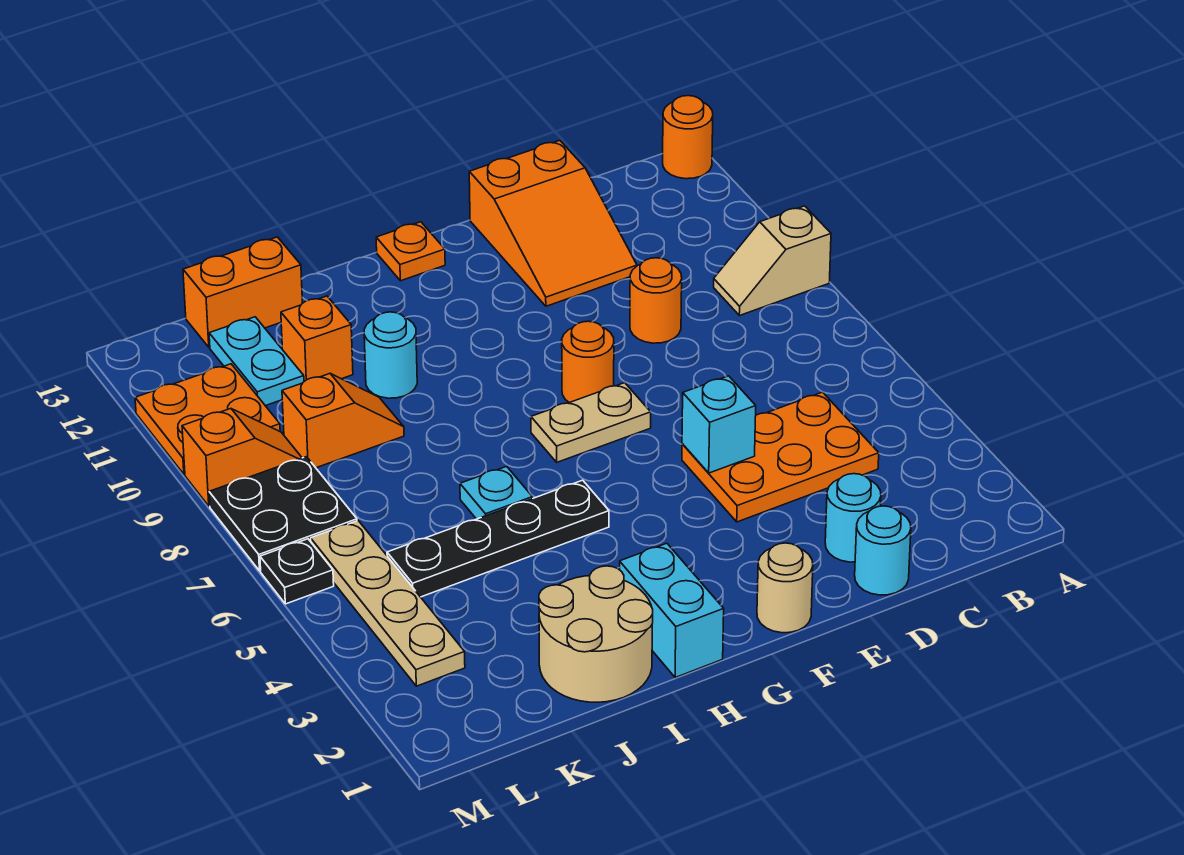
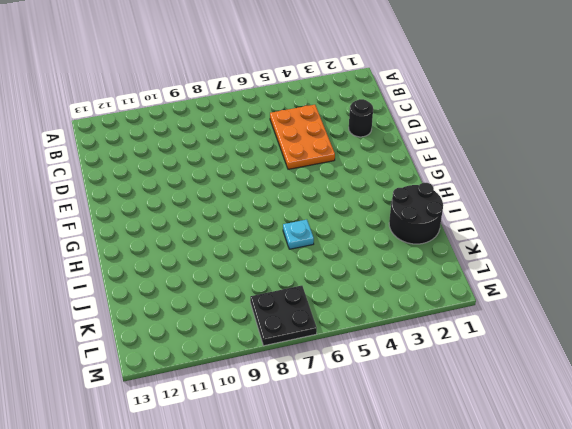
black round brick D2 level 1 -> cyan round brick D2 level 1
black round brick I1:J2 level 1 -> tan round brick I1:J2 level 1
none -> tan slope A9:B9 level 1 top A
none -> orange round brick A13 level 1
none -> cyan round brick D1 level 1

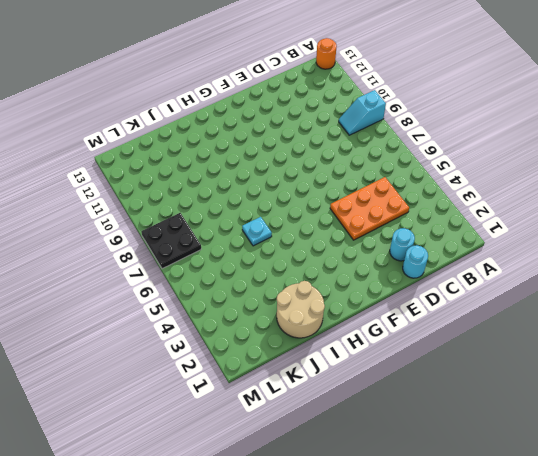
cyan slope A9:B9 level 1 top A -> tan slope A9:B9 level 1 top A
none -> orange round brick D9 level 1
none -> orange slope D11:E13 level 1 top 13
none -> tan round brick F1 level 1

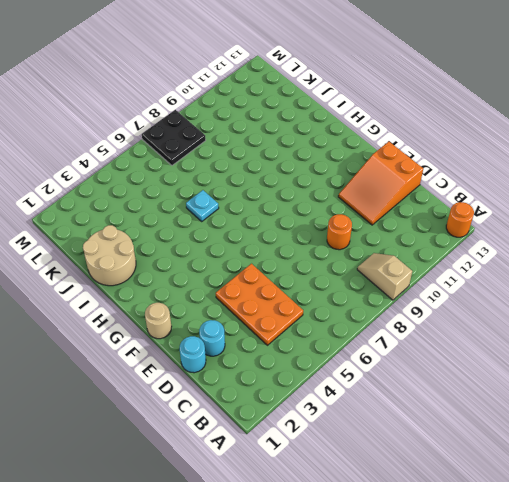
none -> tan plate F7:G7 level 1
none -> orange round brick F8 level 1
none -> orange plate G13 level 1

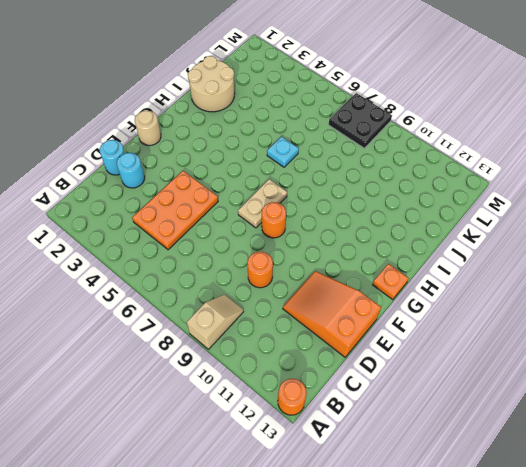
none -> cyan brick H1:H2 level 1
none -> black plate H5:K5 level 1
none -> cyan round brick I10 level 1

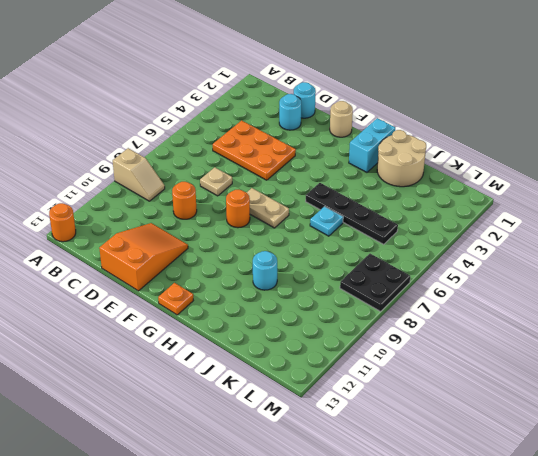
tan plate D7 level 1 -> none
none -> orange slope J9:K9 level 1 top K
none -> orange brick J11 level 1
none -> orange brick J13:K13 level 1

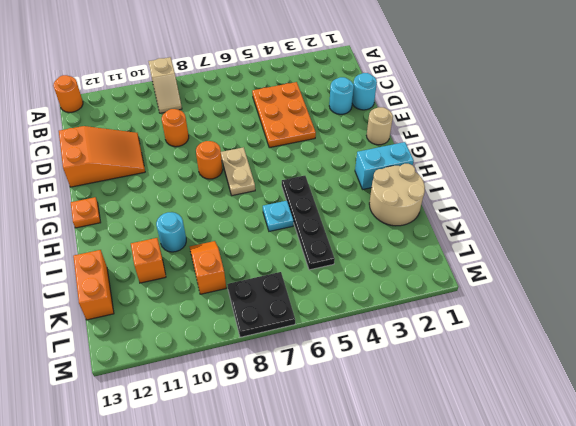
none -> cyan plate K11:K12 level 1
none -> tan plate L3:L6 level 1
none -> orange slope L9:M9 level 1 top M

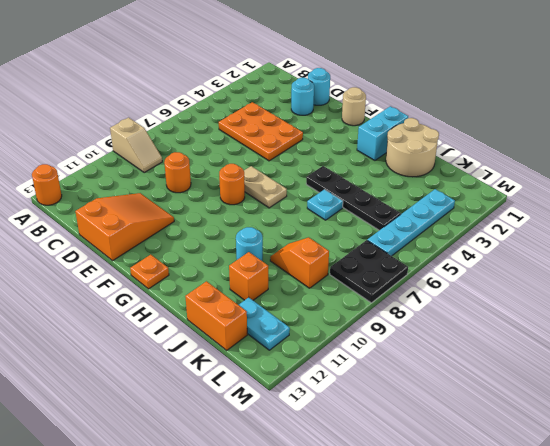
cyan plate K12:L12 level 1 -> cyan plate K11:K12 level 1
cyan plate L3:L6 level 1 -> tan plate L3:L6 level 1
none -> orange slope L9:M9 level 1 top M
none -> orange plate L10:M11 level 1
none -> black plate M6 level 1

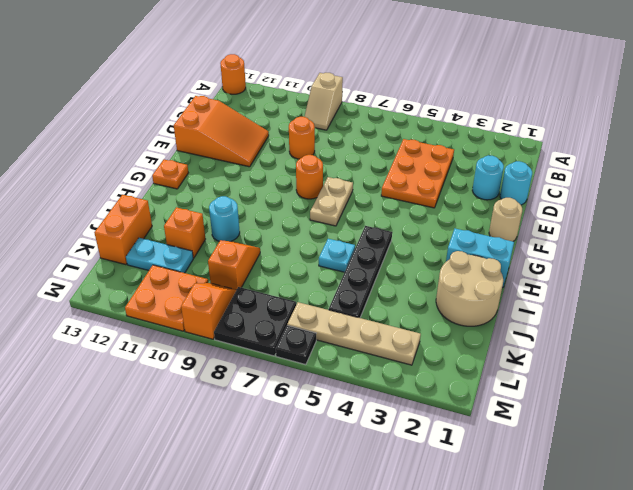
none -> cyan brick E5 level 2

